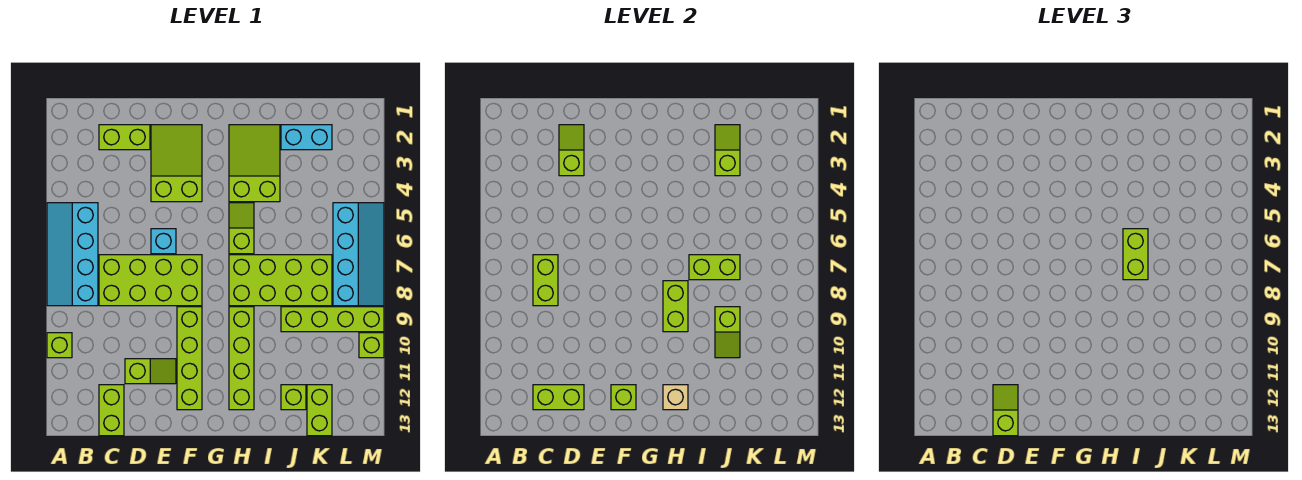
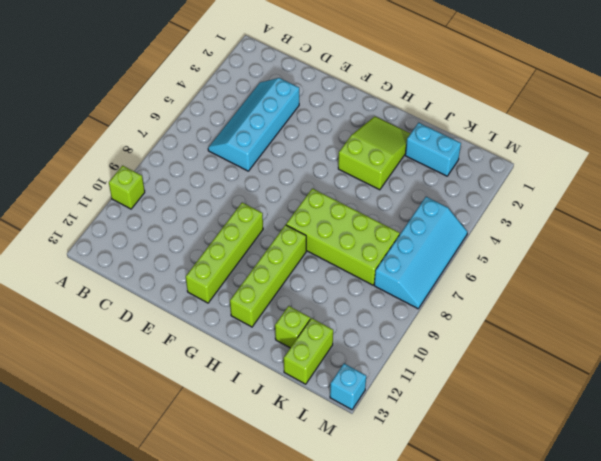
cyan slope C3:D6 level 1 top D -> cyan slope A5:B8 level 1 top B
cyan brick M13 level 1 -> cyan brick E6 level 1
none -> lime brick C2:D2 level 1
none -> lime brick C7:F8 level 1
none -> lime brick C12:C13 level 1
none -> lime slope D11:E11 level 1 top D

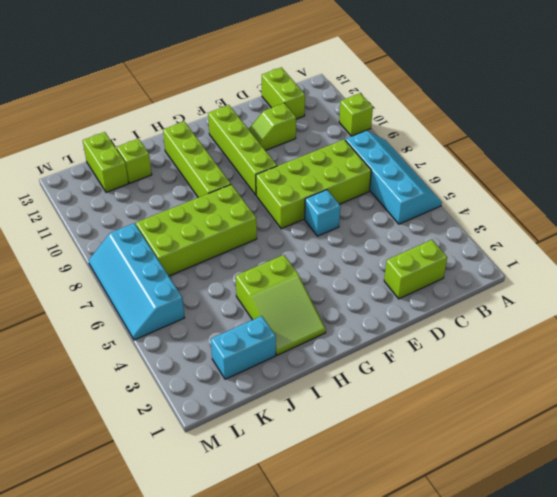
none -> lime slope E2:F4 level 1 top 4
none -> lime slope H5:H6 level 1 top 6
none -> lime brick J9:M9 level 1
none -> lime brick M10 level 1

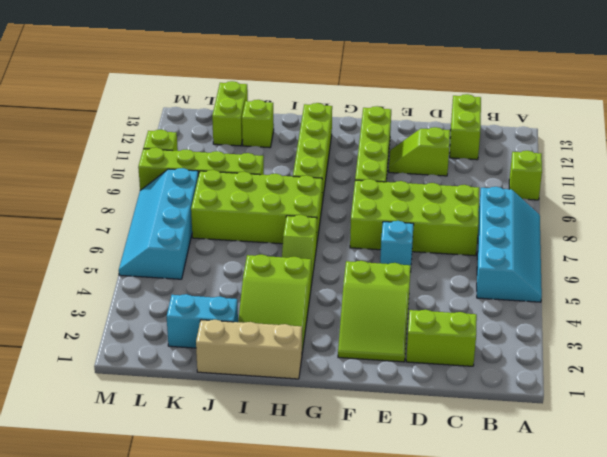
tan brick H1:J1 level 1 -> none
none -> lime brick C7:C8 level 2
none -> lime brick C12:D12 level 2
none -> lime slope D2:D3 level 2 top 3
none -> lime brick F12 level 2

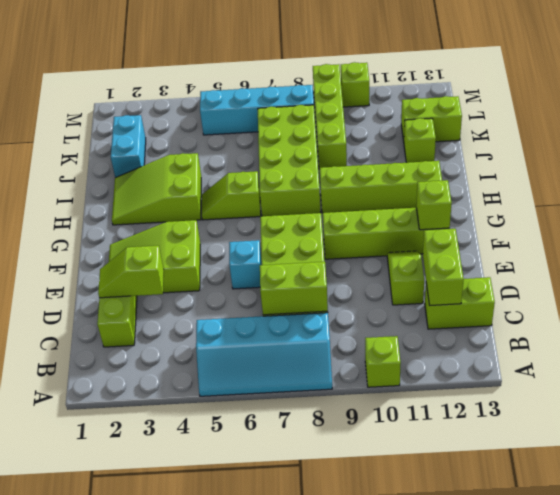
none -> lime brick H8:H9 level 2
none -> tan brick H12 level 2
none -> lime brick I7:J7 level 2
none -> lime slope J2:J3 level 2 top 3

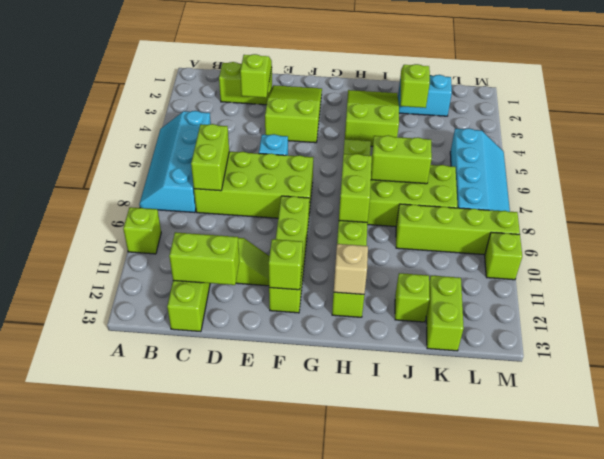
none -> lime slope J9:J10 level 2 top 9
none -> lime slope D12:D13 level 3 top 13
none -> lime brick I6:I7 level 3

